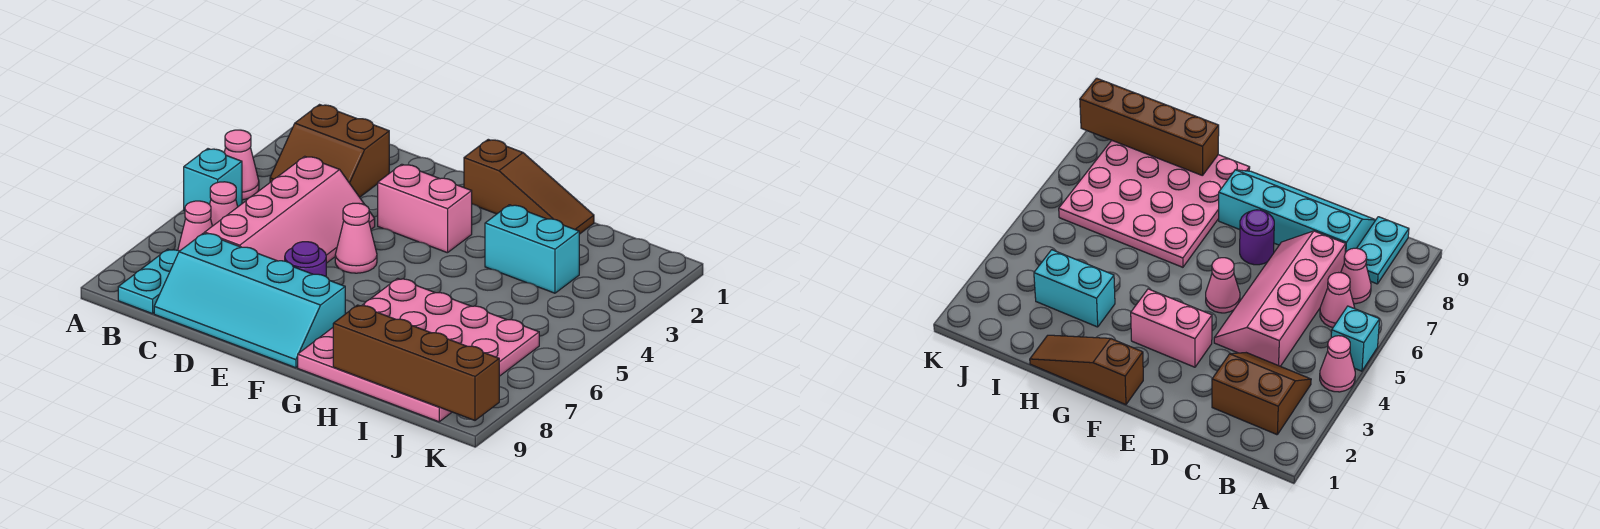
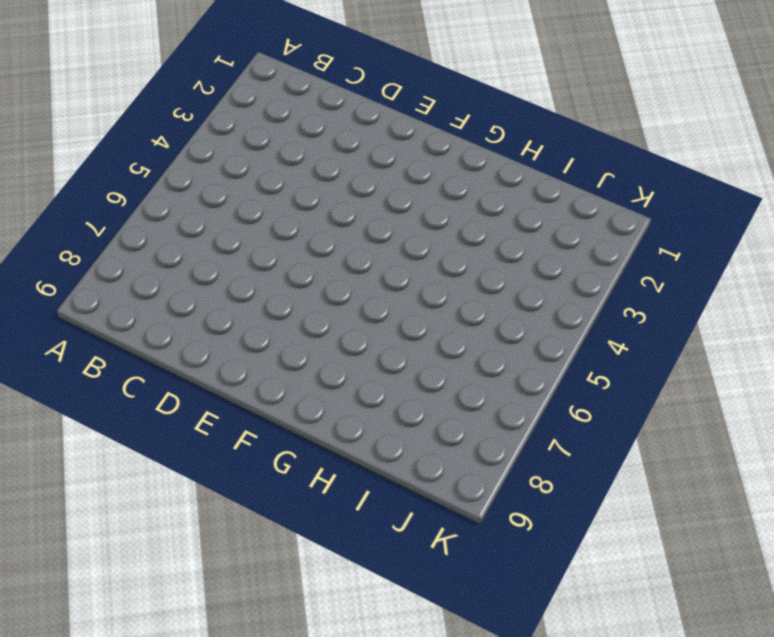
none -> pink cone A4 level 1
none -> cyan brick A5 level 1
none -> brown slope B2:C3 level 1 top 2

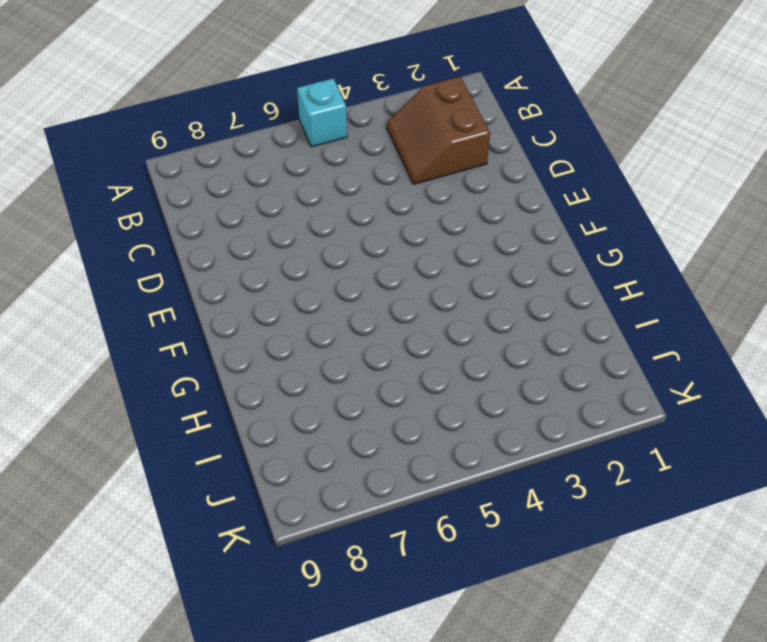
none -> pink cone A4 level 1
none -> pink cone B6 level 1
none -> pink cone B7 level 1

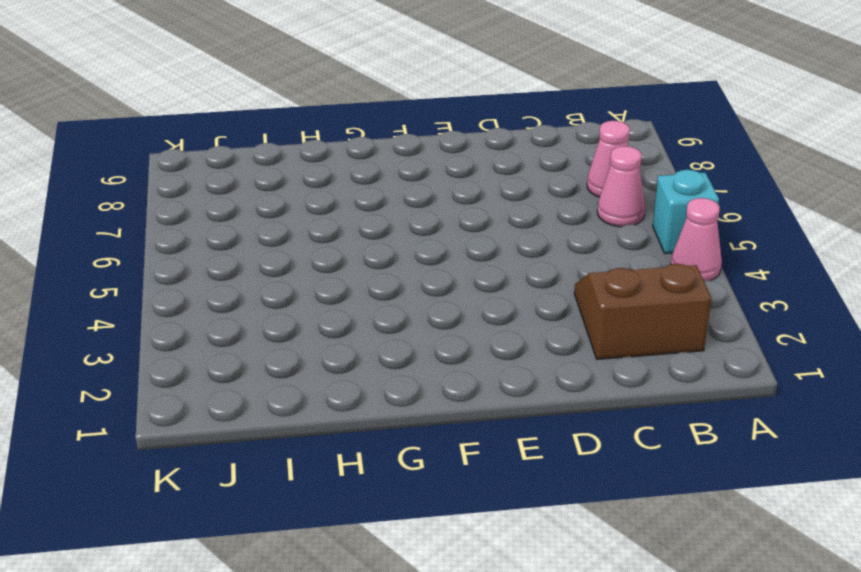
none -> cyan plate B8:B9 level 1
none -> pink slope C4:D7 level 1 top C
none -> cyan slope C8:F9 level 1 top 8

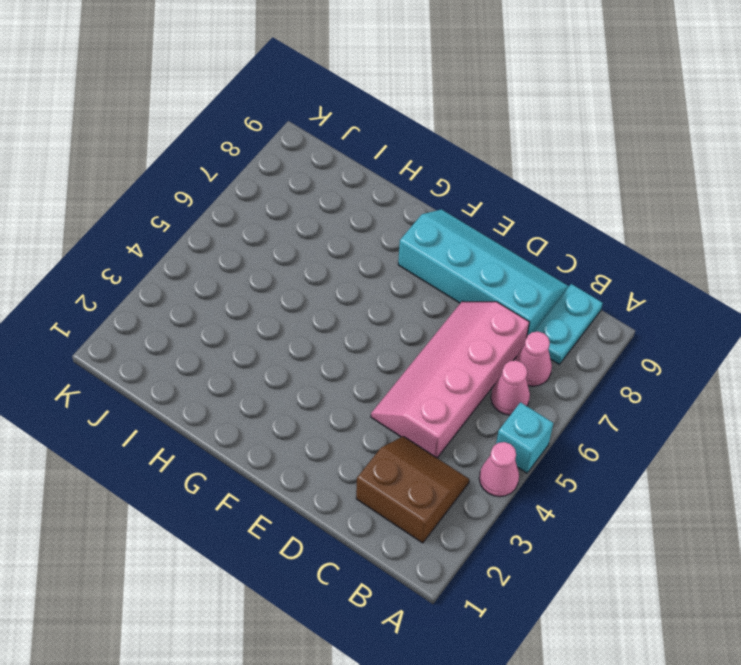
none -> pink brick E3:F3 level 1
none -> pink cone E5 level 1
none -> purple round brick E7 level 1

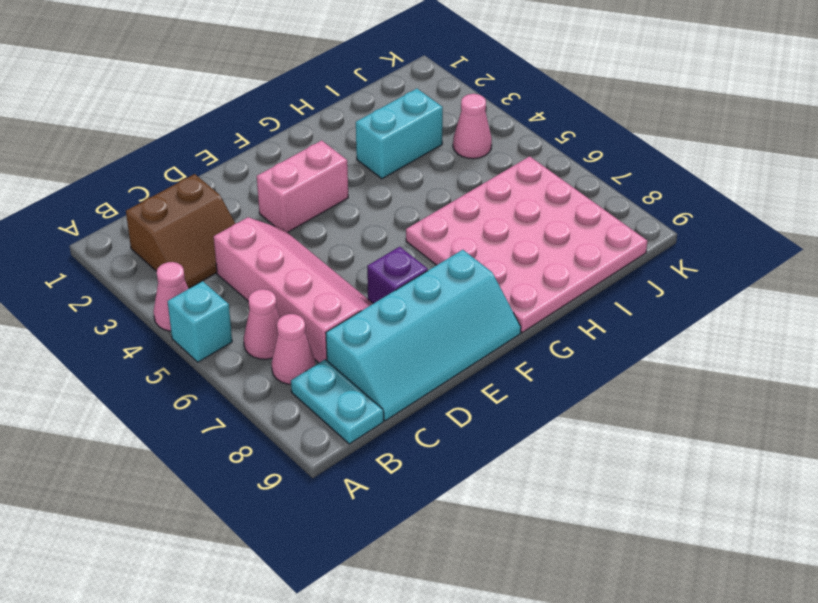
purple brick E7 level 1 -> purple round brick E7 level 1
pink cone J4 level 1 -> pink cone E5 level 1
none -> brown slope F1:H1 level 1 top F
none -> brown brick H9:K9 level 2

